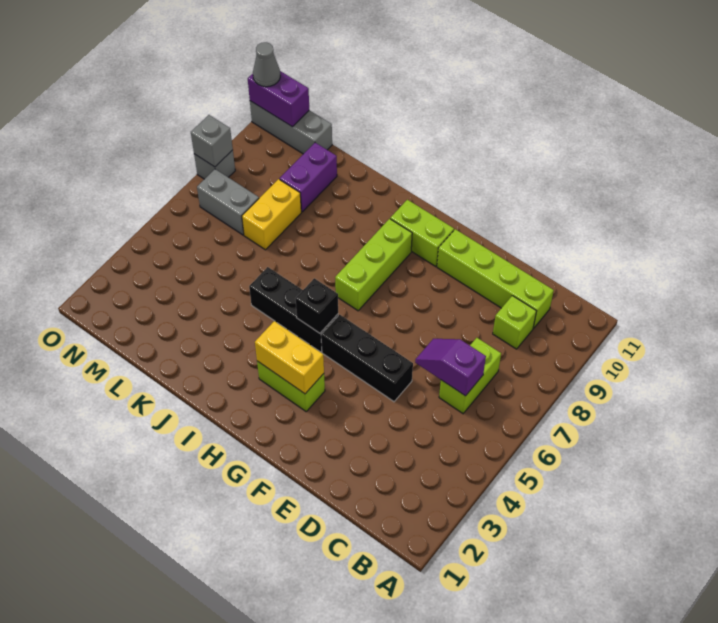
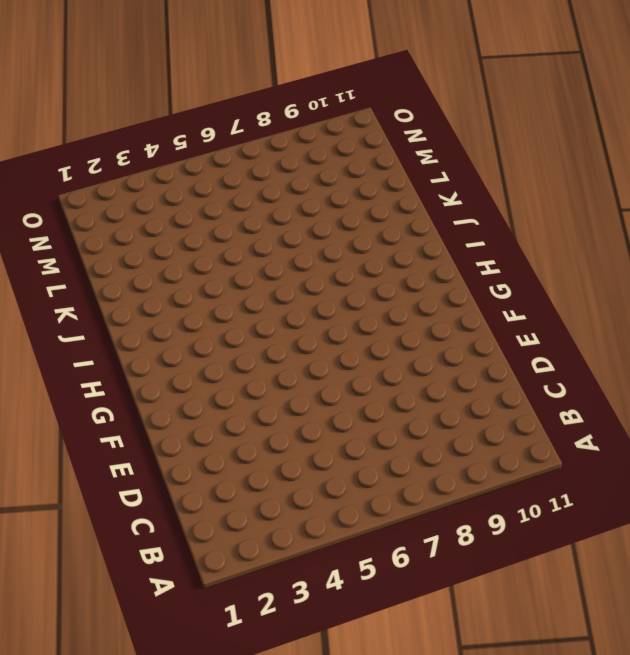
none -> lime brick C6:C7 level 1
none -> lime brick C9 level 1
none -> lime brick C10:F10 level 1

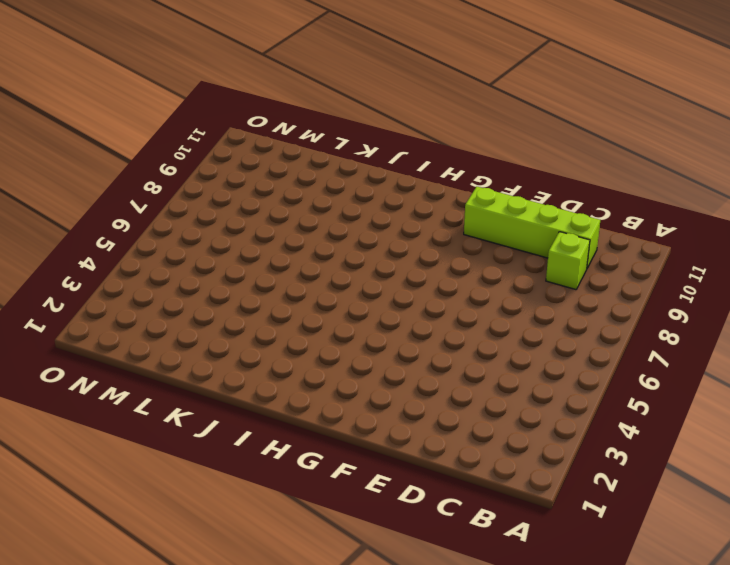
none -> lime brick C6:C7 level 1
none -> black brick E5:G5 level 1
none -> lime brick G3:H3 level 1

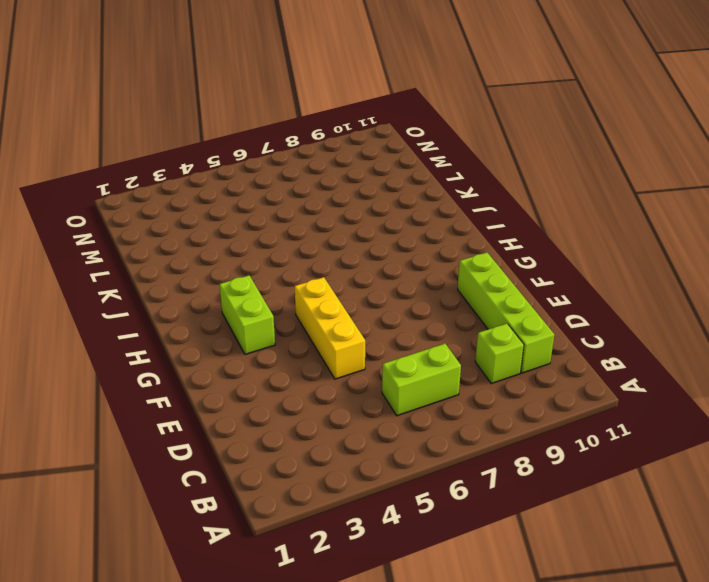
yellow brick E5:G5 level 1 -> black brick E5:G5 level 1
none -> lime brick G10:H10 level 1
none -> black brick H5:J5 level 1
none -> lime brick H7:H9 level 1

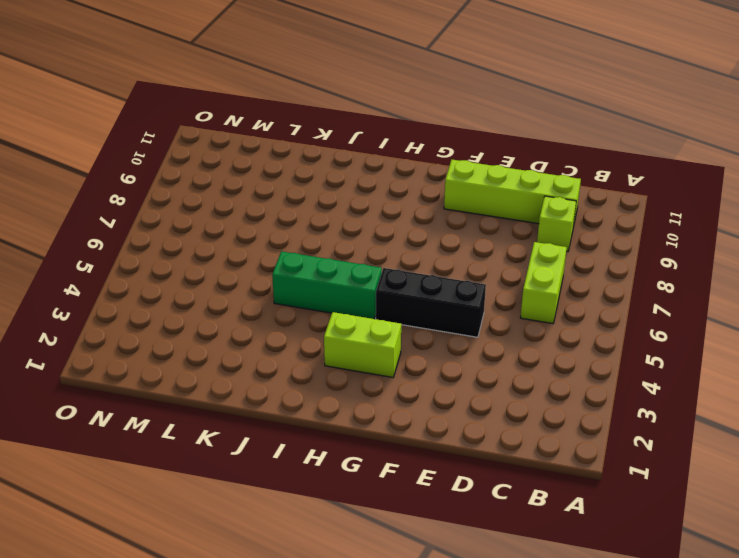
green brick H5:J5 level 1 -> black brick H5:J5 level 1
none -> lime brick G10:H10 level 1
none -> lime brick H7:H9 level 1
none -> yellow brick L7:L8 level 1

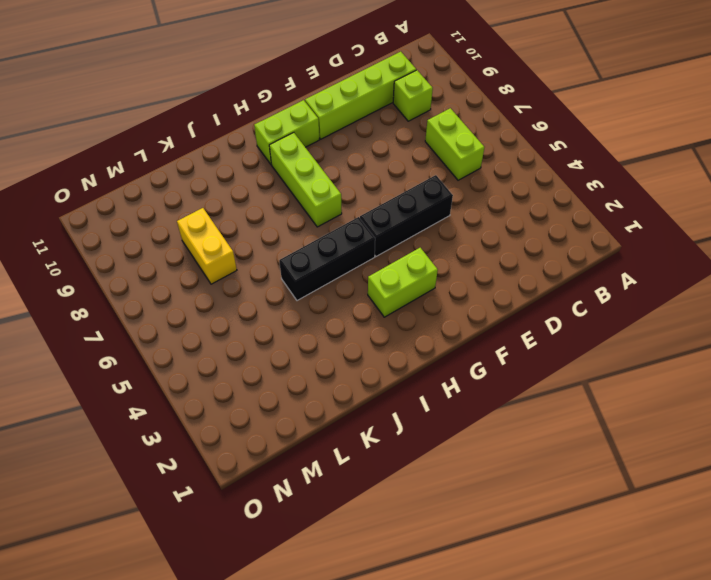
none -> purple brick L9:L10 level 1
none -> grey brick M7:N7 level 1
none -> grey brick M11:O11 level 1

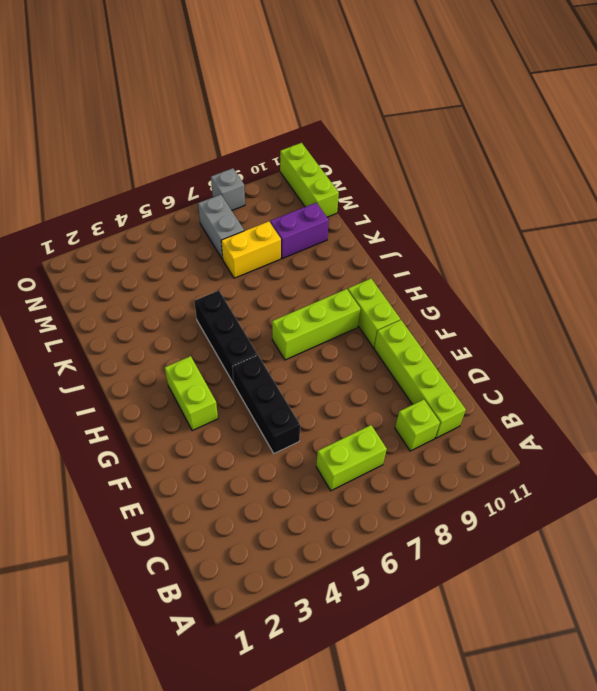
lime brick M11:O11 level 1 -> grey brick M11:O11 level 1
none -> purple slope C6:D6 level 2 top C
none -> yellow brick G3:H3 level 2
none -> black brick H5 level 2

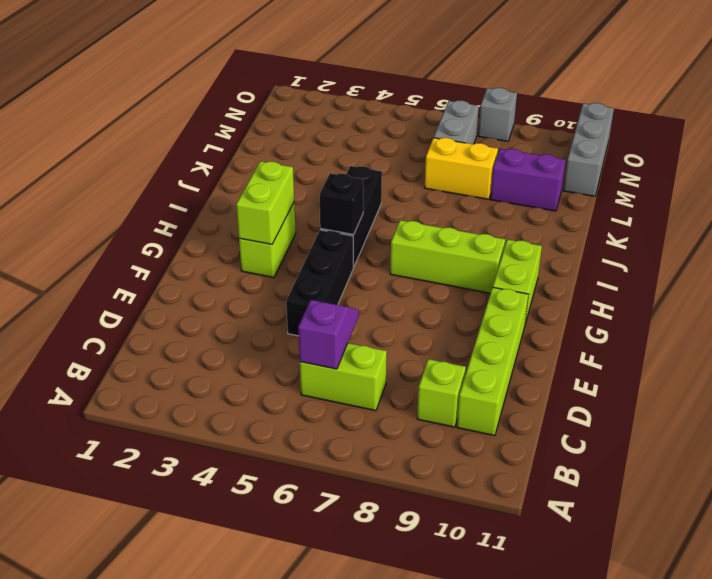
lime brick G3:H3 level 2 -> yellow brick G3:H3 level 2
none -> purple brick N11:O11 level 2
none -> grey brick O8 level 2
none -> grey cone O11 level 3

